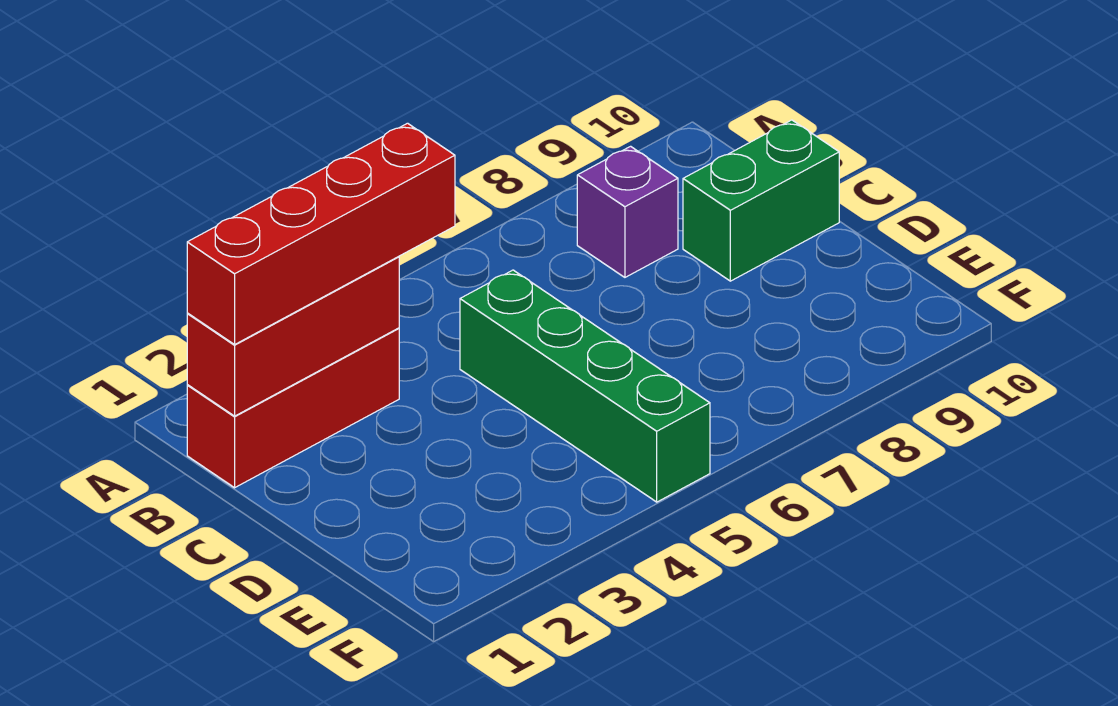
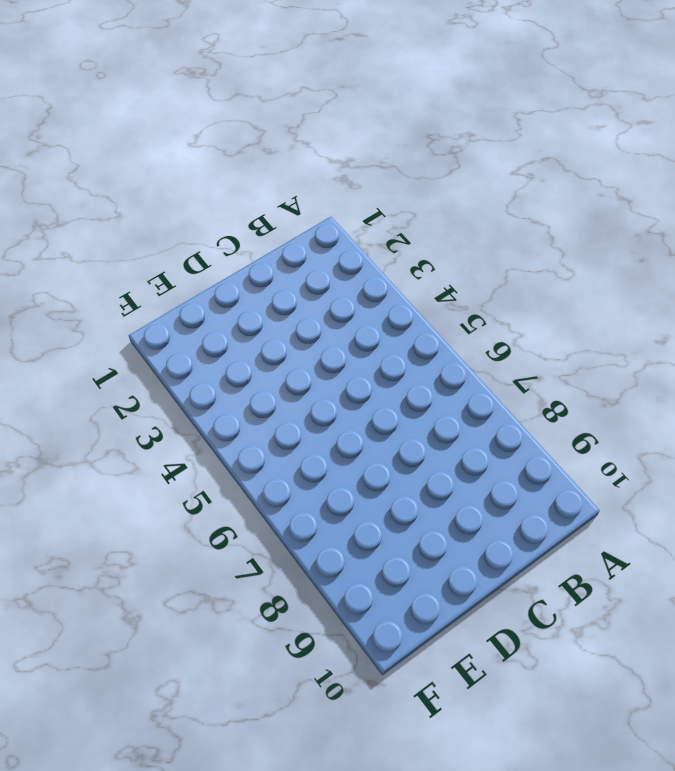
none -> red brick B1:B3 level 1
none -> purple brick B8 level 1

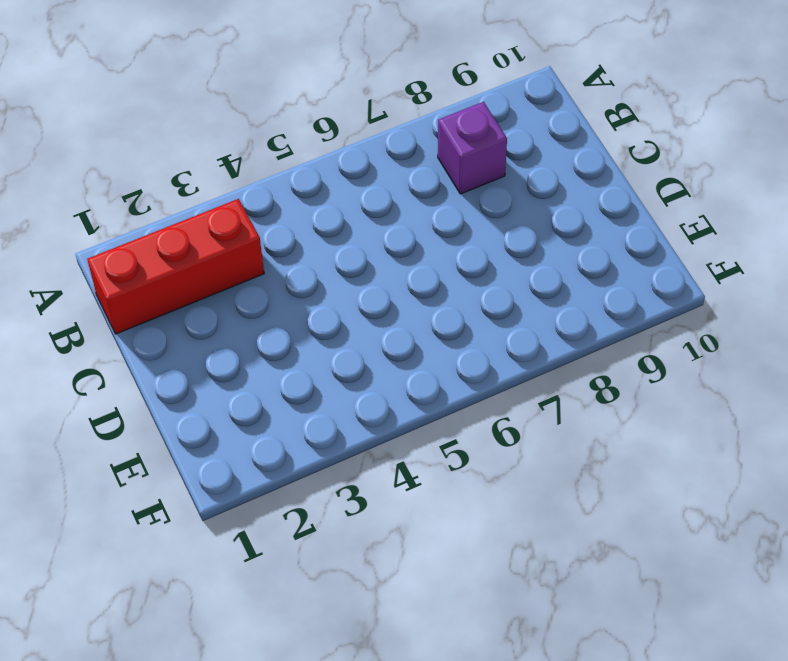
none -> green brick C5:F5 level 1
none -> green brick C9:C10 level 1

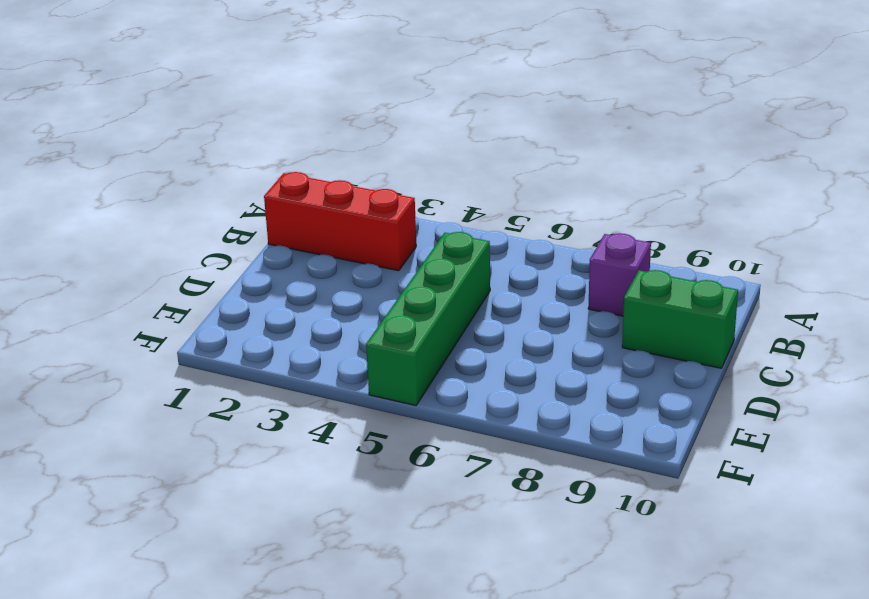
none -> red brick B1:B3 level 2
none -> red brick B1:B4 level 3

